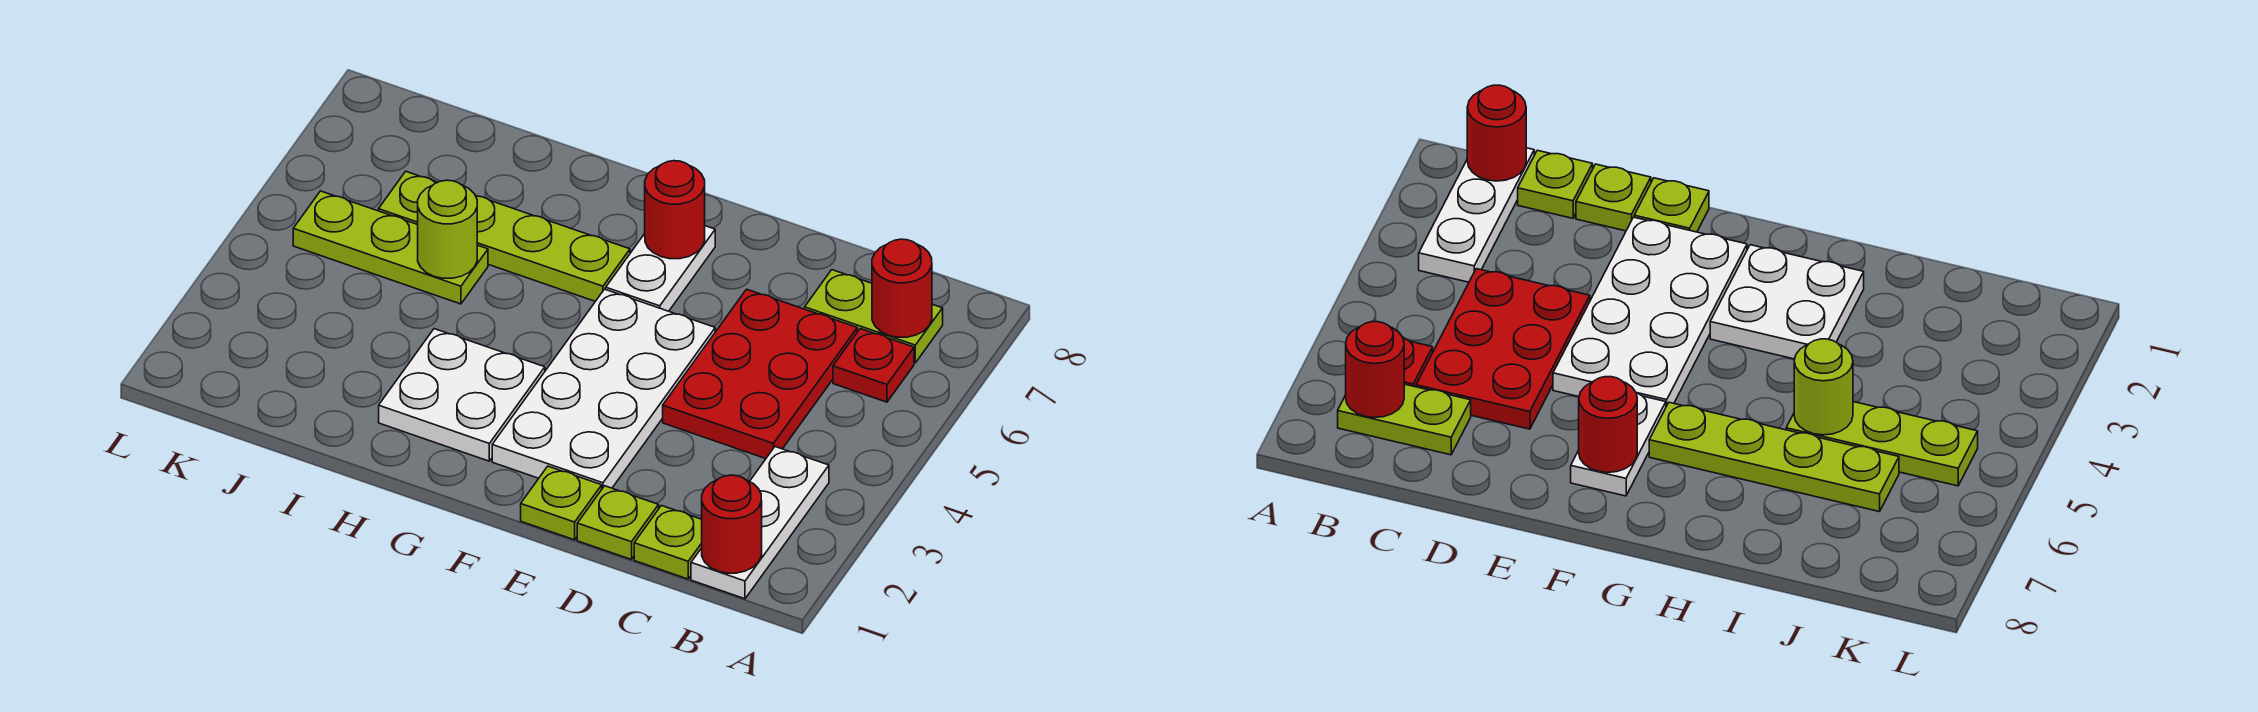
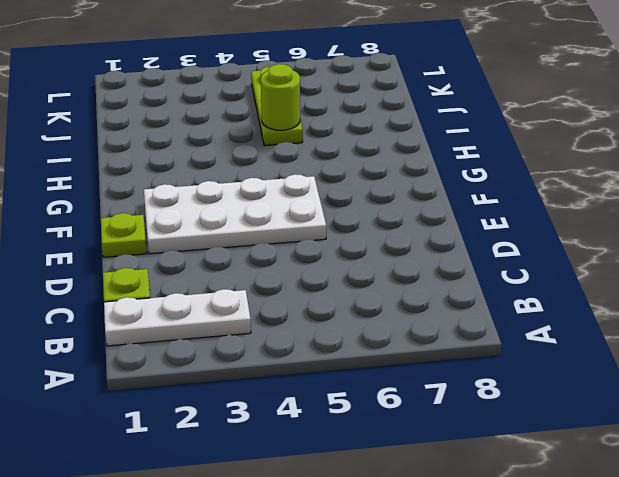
none -> red plate B6 level 1
none -> lime plate B7:C7 level 1
none -> red plate C4:D6 level 1

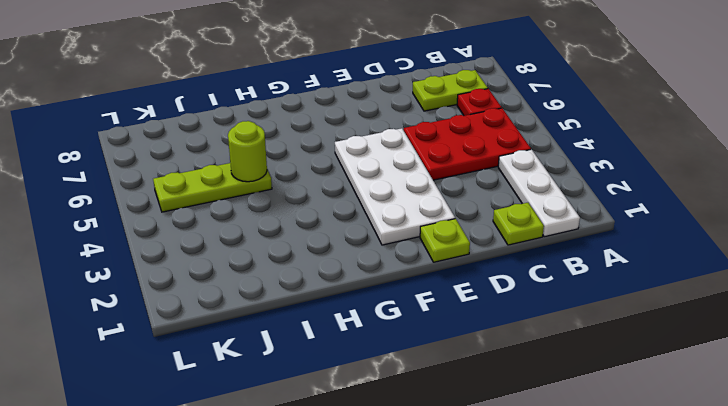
red plate B4:D5 level 1 -> red plate C4:D6 level 1
none -> lime plate D1 level 1
none -> white plate F6:F7 level 1
none -> white plate G2:H3 level 1

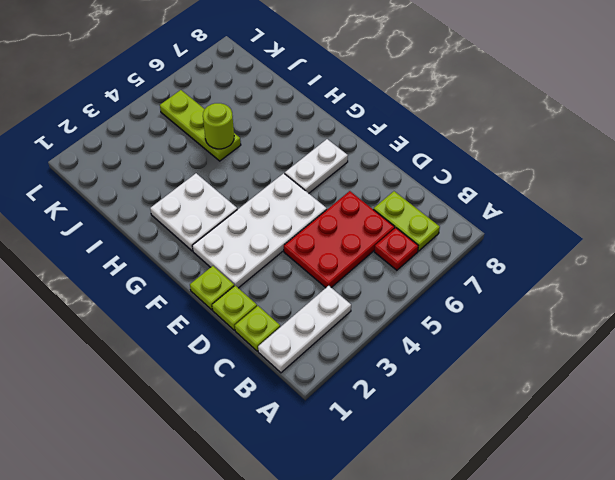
none -> lime plate G6:J6 level 1
none -> red round brick B1 level 2
none -> red round brick B7 level 2

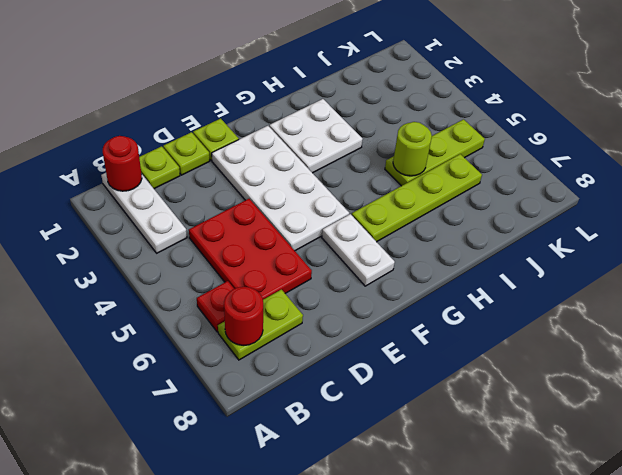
none -> red round brick F7 level 2

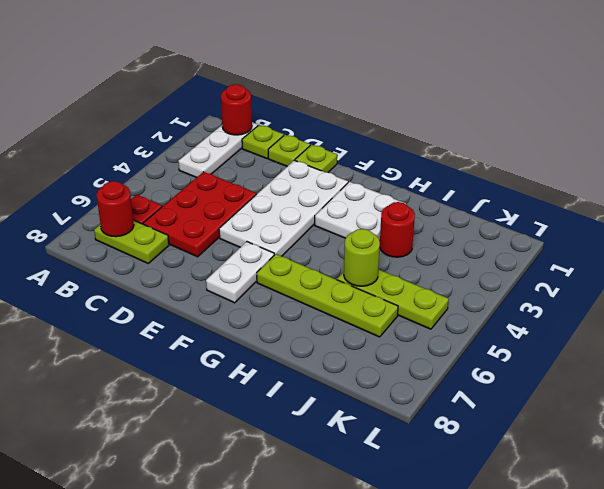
red round brick I3 level 1 -> red round brick F7 level 2

